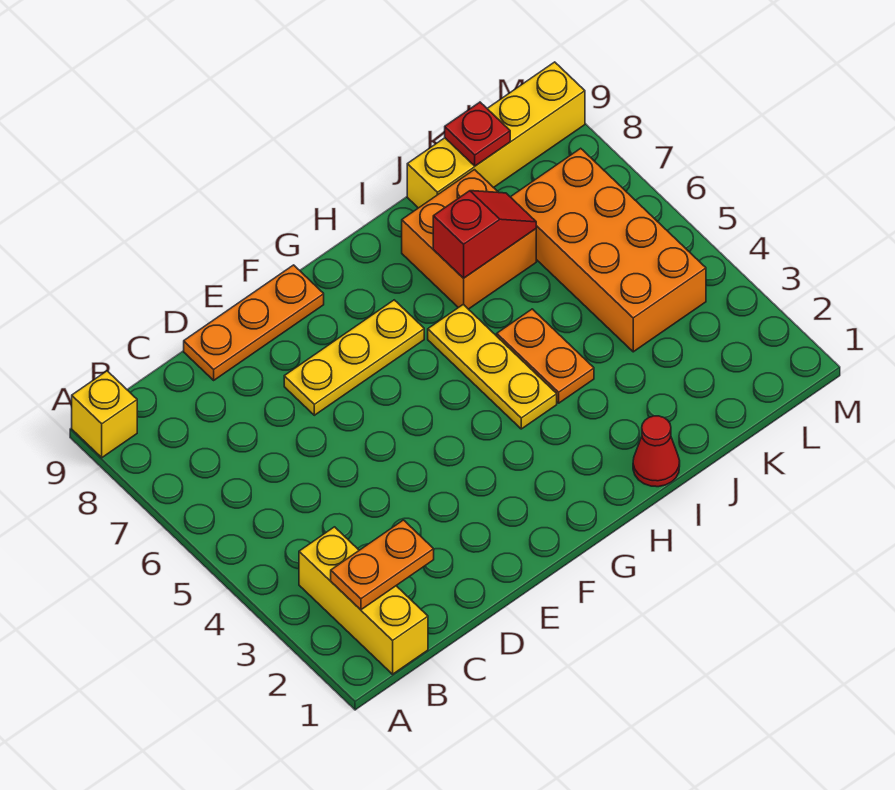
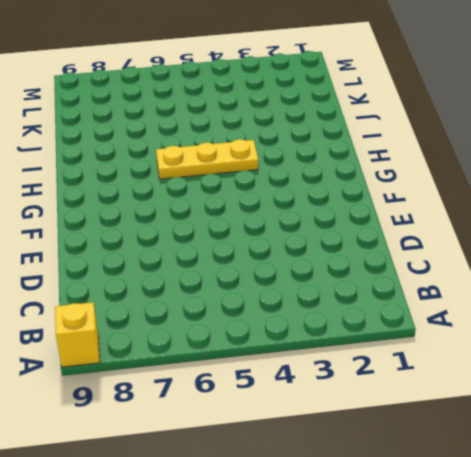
none -> yellow brick B1:B3 level 1
none -> orange plate D9:F9 level 1
none -> yellow plate E7:G7 level 1

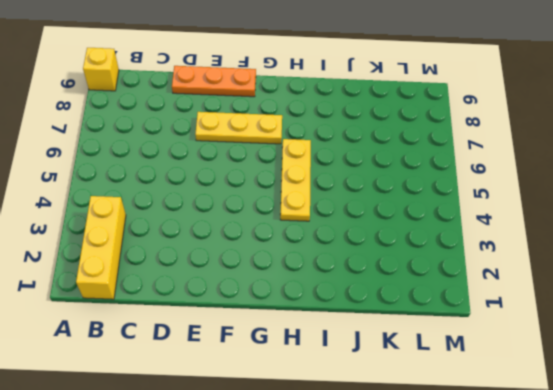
none -> red cone I1 level 1
none -> orange plate I4:I5 level 1
none -> orange brick I7:J8 level 1

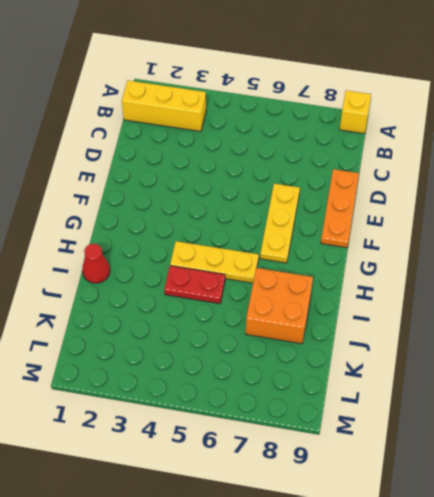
red plate I4:I5 level 1 -> orange plate I4:I5 level 1
none -> yellow brick J9:M9 level 1
none -> orange brick K4:L7 level 1
none -> orange plate B2:C2 level 2

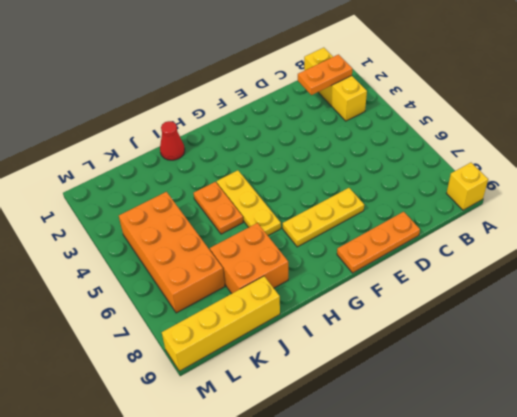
none -> red slope I7:J7 level 2 top I
none -> red plate K9 level 2

